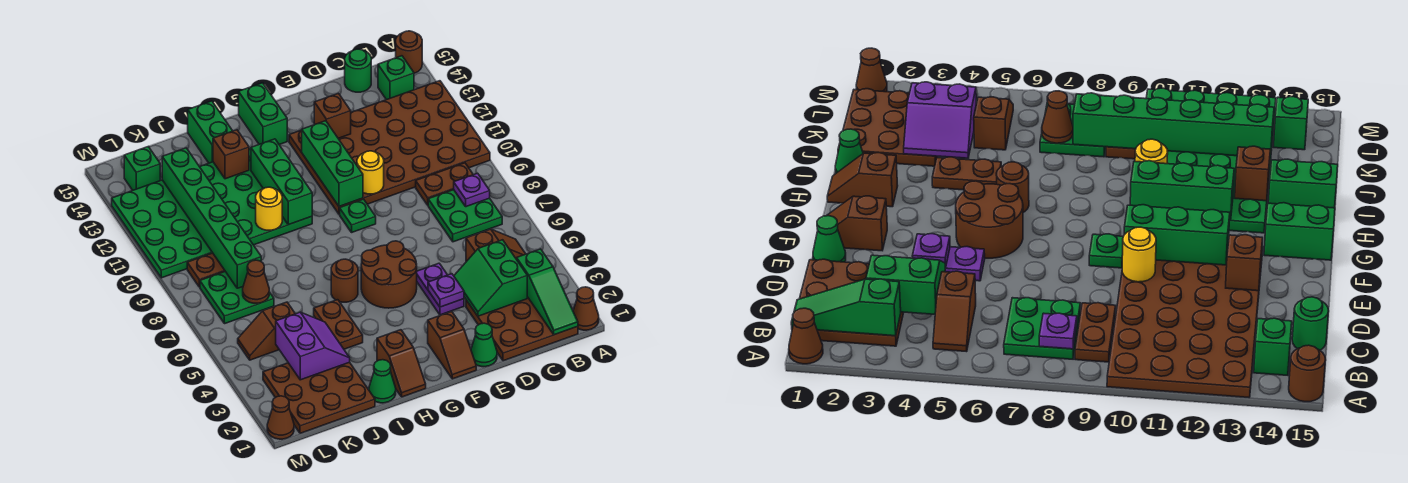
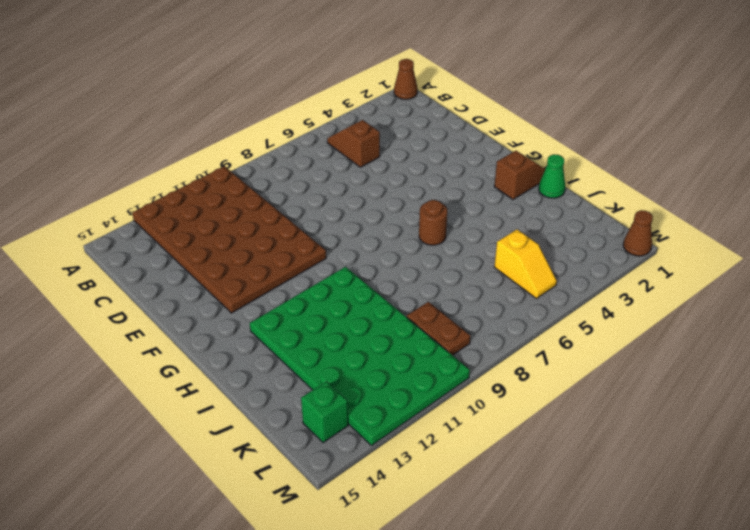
yellow slope K5:L5 level 1 top K -> brown slope K5:L5 level 1 top K
none -> brown round brick A15 level 1
none -> brown plate B1:D3 level 1
none -> green plate B7:C8 level 1
none -> brown plate B9:C9 level 1

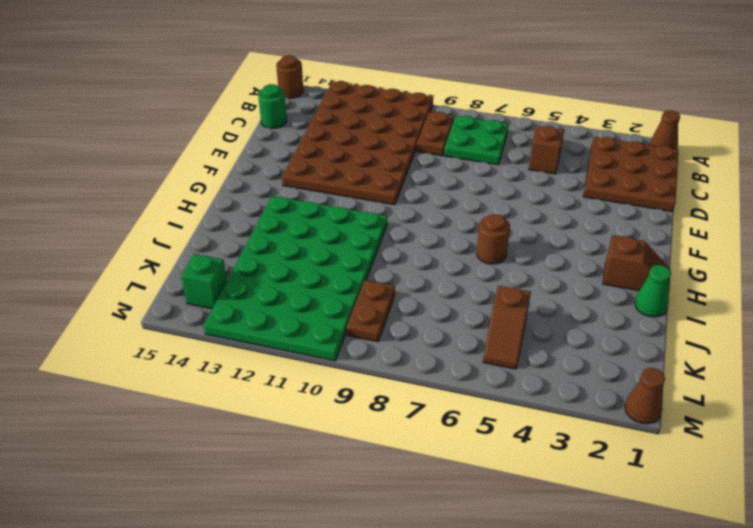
none -> green brick B14 level 1
none -> green cone E1 level 1
none -> purple plate E4:E5 level 1
none -> brown slope F1:F2 level 1 top 2

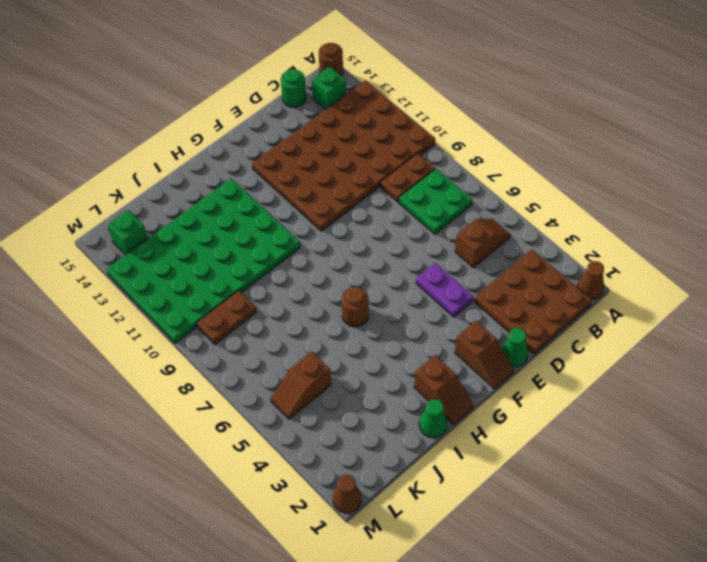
none -> brown round brick F5:G6 level 1
none -> green plate F9 level 1
none -> green brick G14:G15 level 1
none -> brown plate I4:I5 level 1

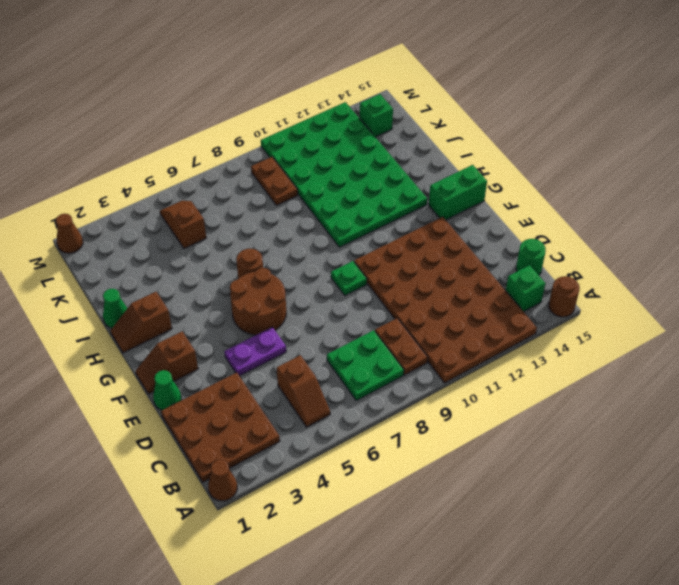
none -> brown plate I4:I5 level 1
none -> green brick I14:I15 level 1
none -> brown plate J1:L3 level 1
none -> green plate K7:L8 level 1

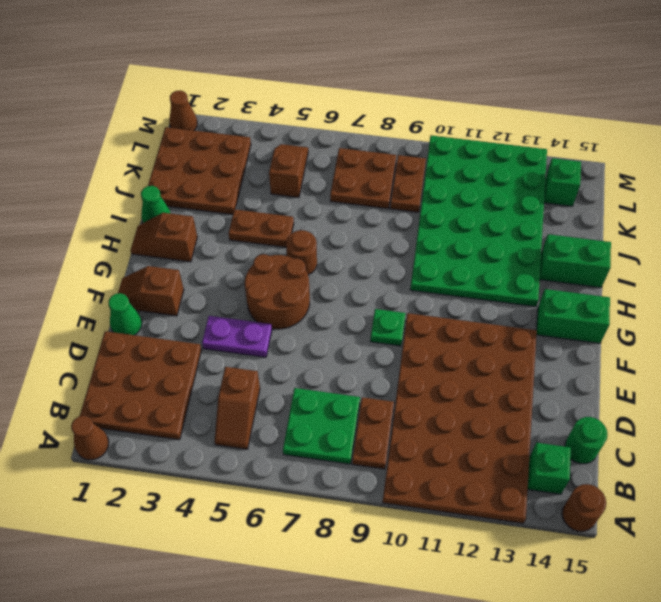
brown plate K7:L8 level 1 -> green plate K7:L8 level 1
none -> green slope B1:B3 level 2 top 3
none -> purple plate B8 level 2
none -> green slope C3:D4 level 2 top C
none -> purple plate E4 level 2

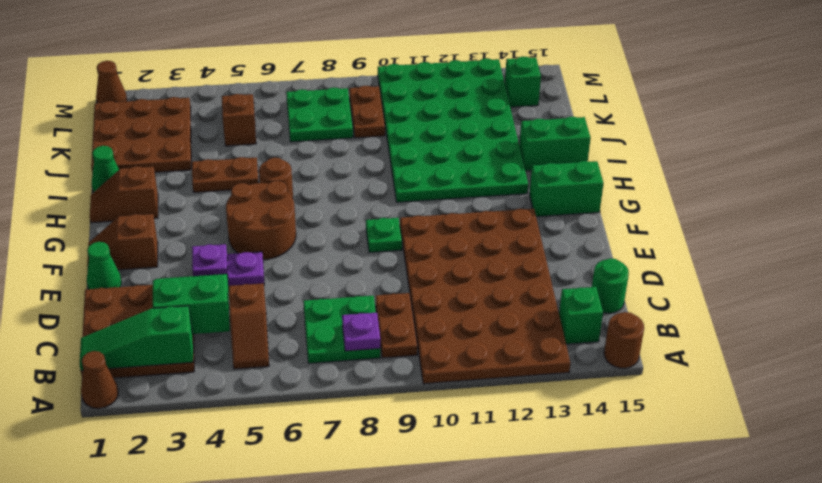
none -> yellow round brick E10 level 2
none -> brown brick E13 level 2
none -> green brick F10:F12 level 2
none -> green brick H10:H12 level 2

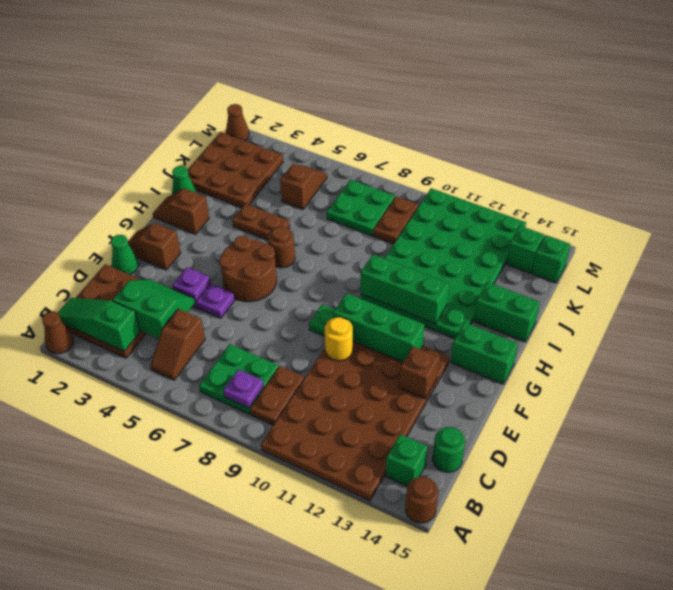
green brick L15 level 1 -> none
none -> yellow round brick I10 level 2
none -> brown brick I13 level 2
none -> purple slope J3:K4 level 2 top K
none -> brown cone K7 level 2

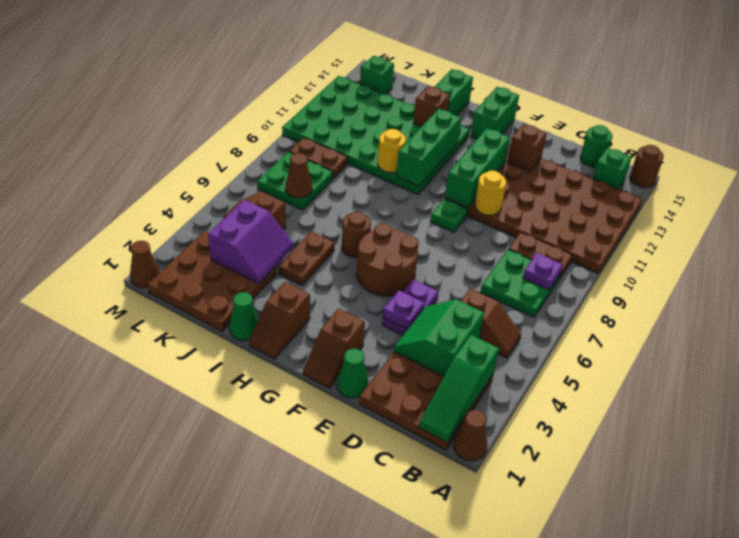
none -> green brick K8:K13 level 2

